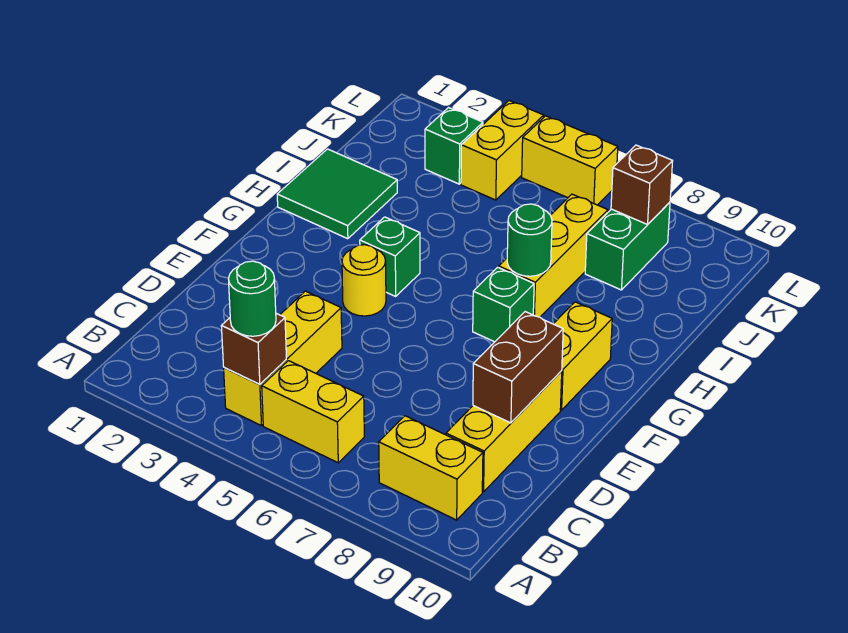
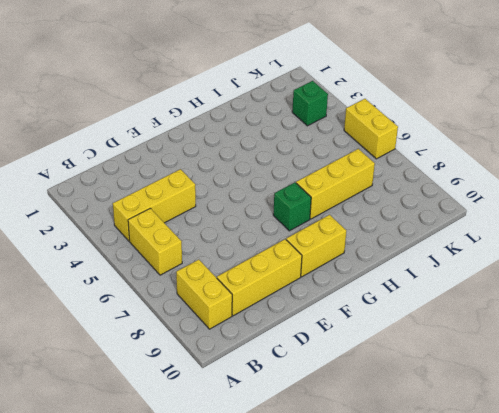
none -> yellow round brick F4 level 1
none -> green brick G4 level 1
none -> green tile H1:I2 level 1

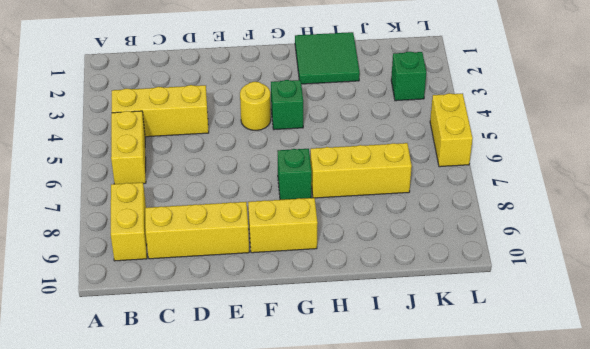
none -> green brick J8:K8 level 1
none -> yellow brick K4:L4 level 1
none -> brown brick B4 level 2

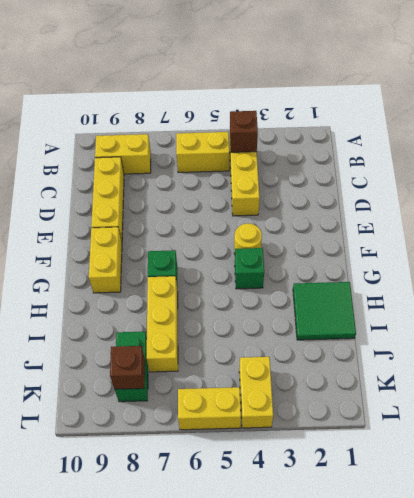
none -> green brick K3 level 1
none -> brown brick D9:E9 level 2
none -> green round brick H7 level 2

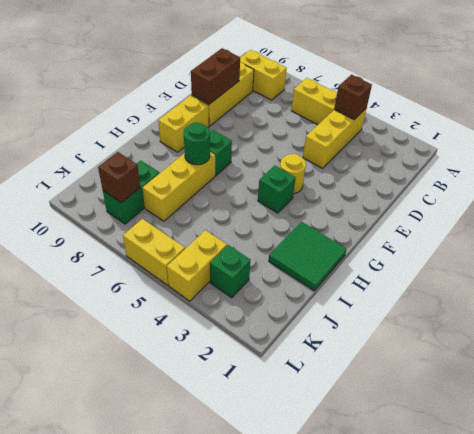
none -> green round brick B4 level 3

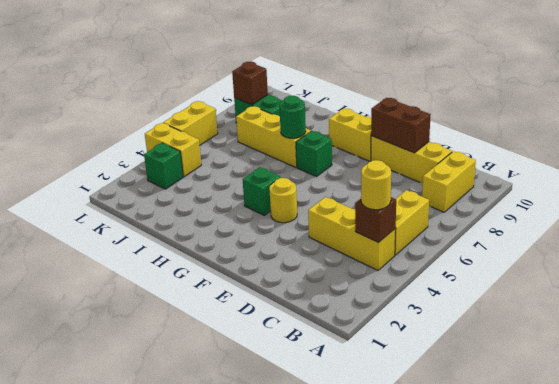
yellow round brick B4 level 3 -> green round brick B4 level 3
none -> green tile H1:I2 level 1

